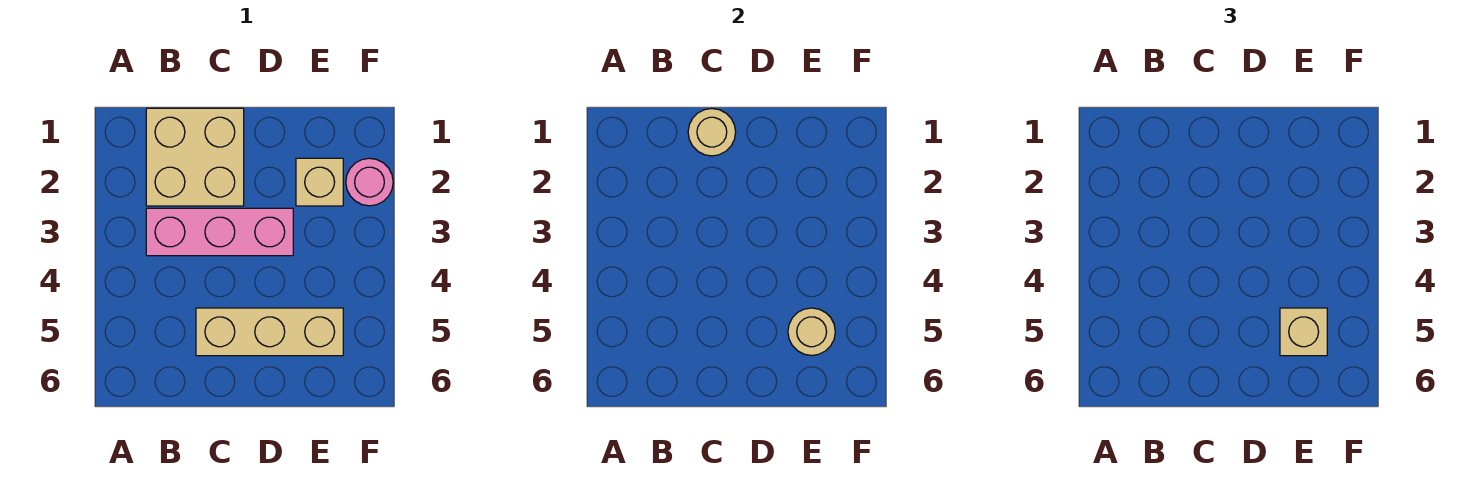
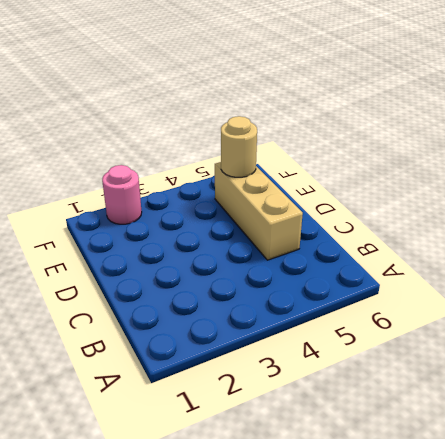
none -> tan brick B1:C2 level 1
none -> pink brick B3:D3 level 1

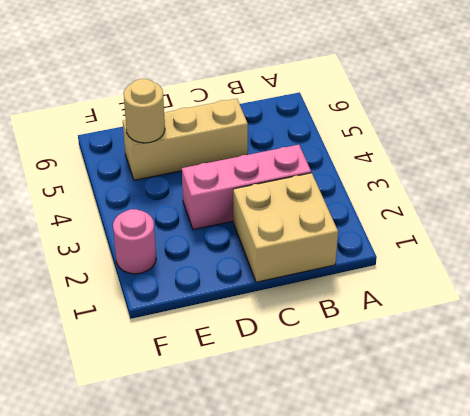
none -> tan brick E2 level 1
none -> tan round brick C1 level 2

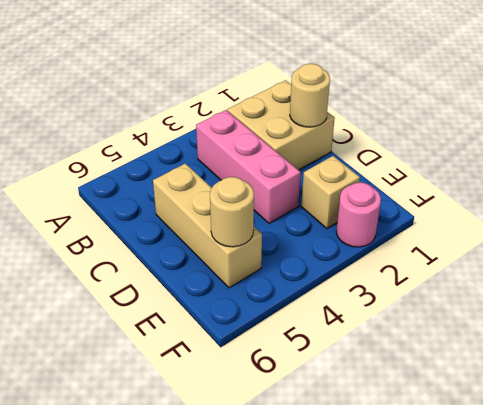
none -> tan brick E5 level 3

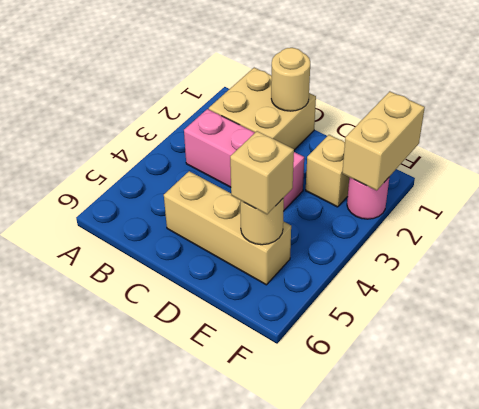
tan brick F1:F2 level 2 -> none

